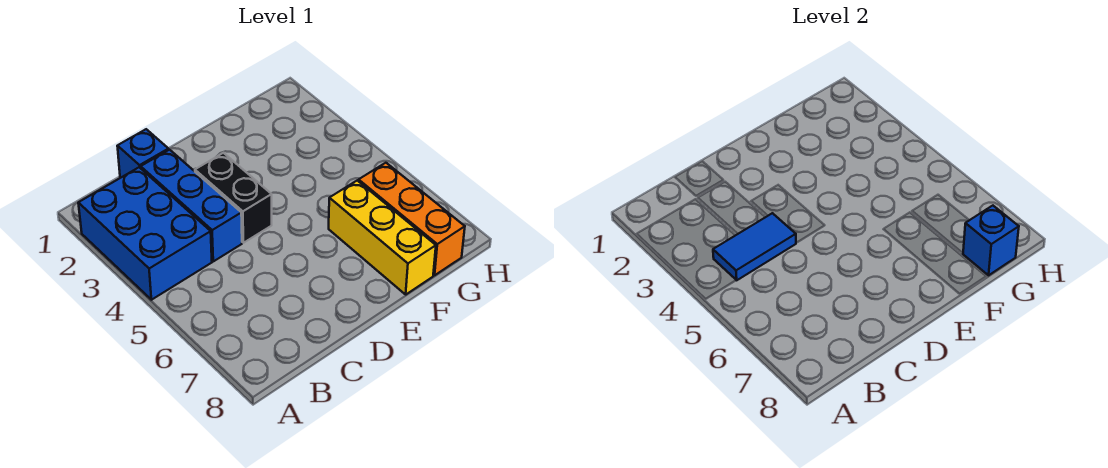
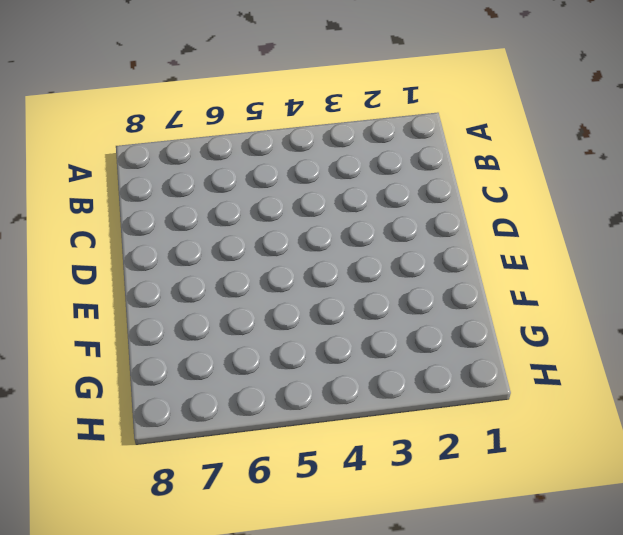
none -> blue brick A2:B4 level 1
none -> blue brick C1 level 1

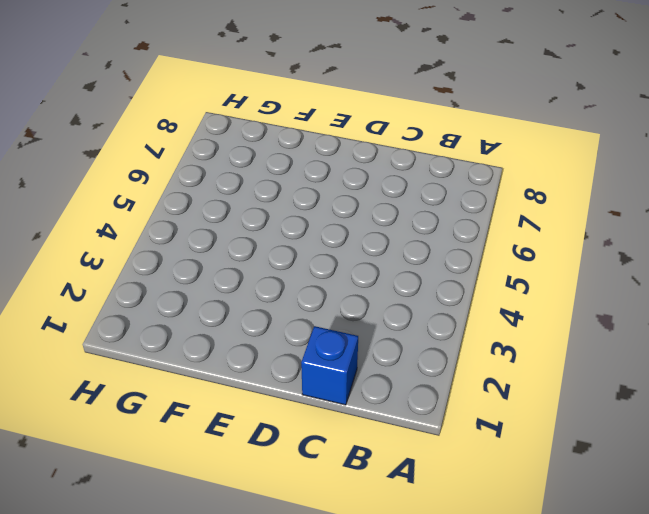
none -> blue brick A2:B4 level 1
none -> blue brick C2:C4 level 1

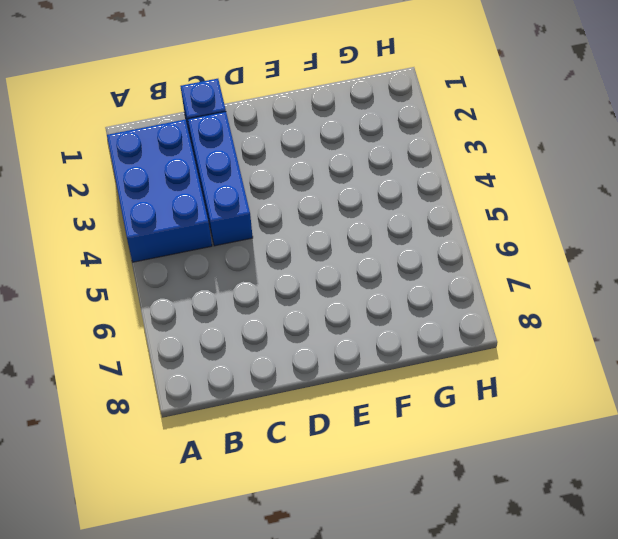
none -> black brick D3:D4 level 1
none -> yellow brick F6:F8 level 1

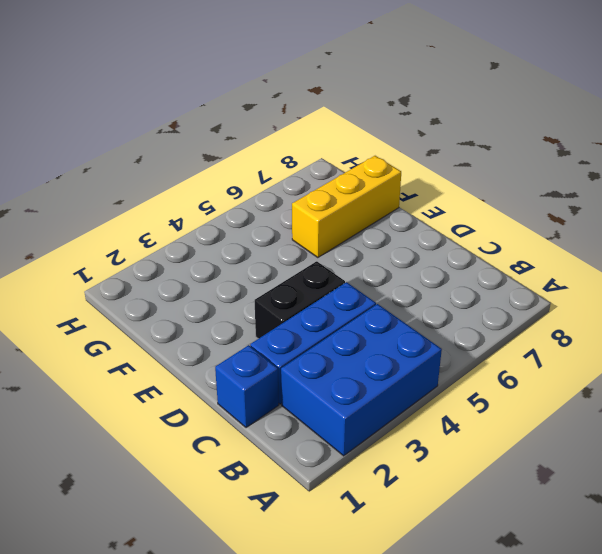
none -> orange brick G6:G8 level 1
none -> blue tile B4:C4 level 2

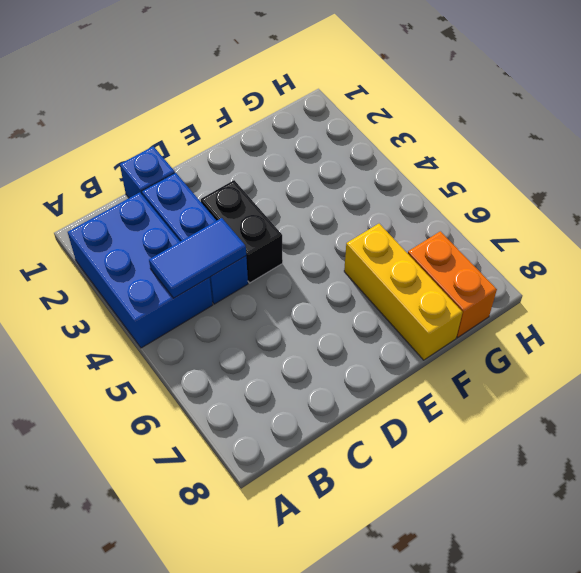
orange brick G7:G8 level 1 -> orange brick G6:G8 level 1
none -> blue brick G8 level 2

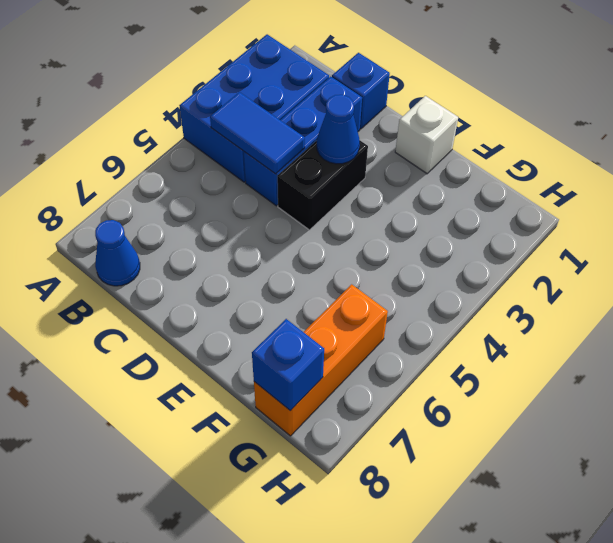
blue cone B8 level 1 -> none
blue cone D3 level 2 -> none
white brick E1 level 1 -> none
none -> yellow brick F6:F8 level 1

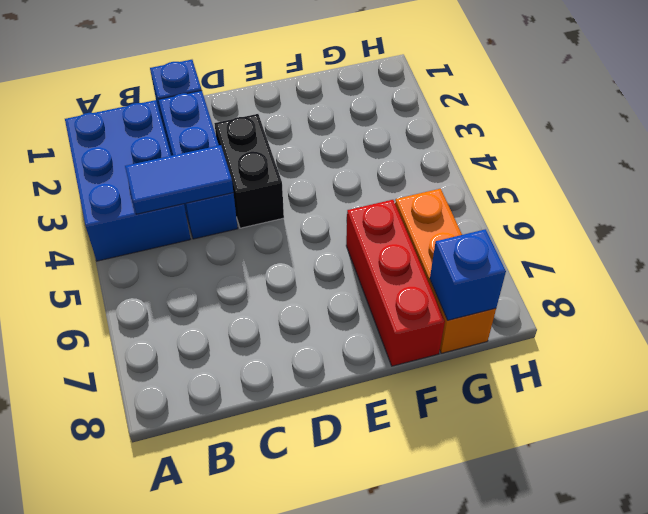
red brick F6:F8 level 1 -> yellow brick F6:F8 level 1

